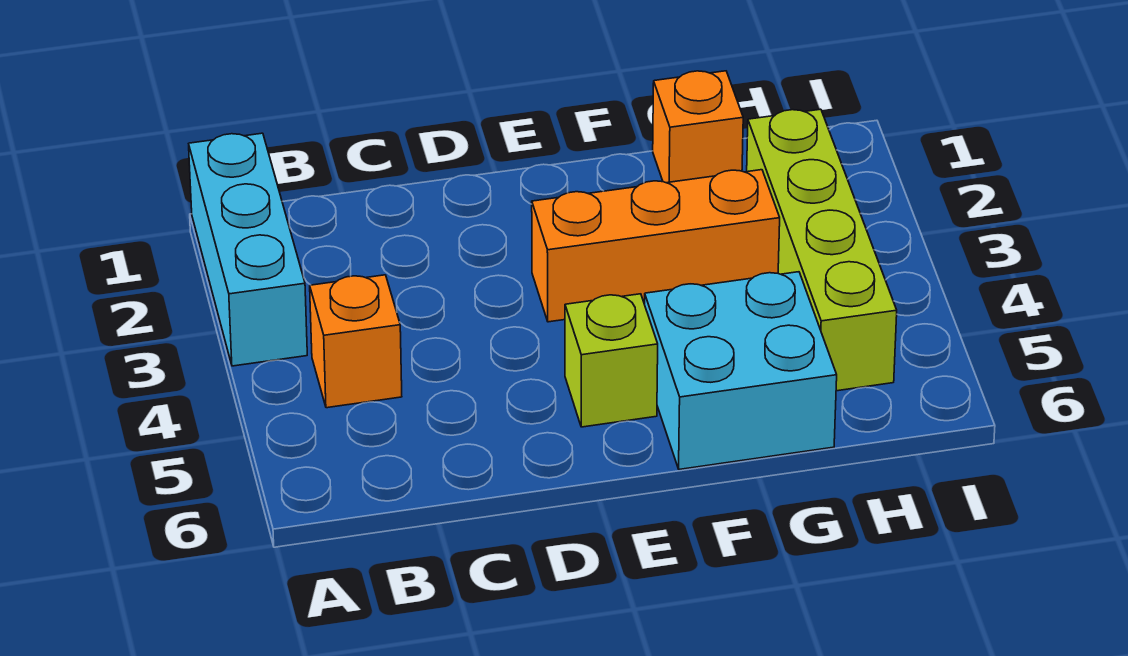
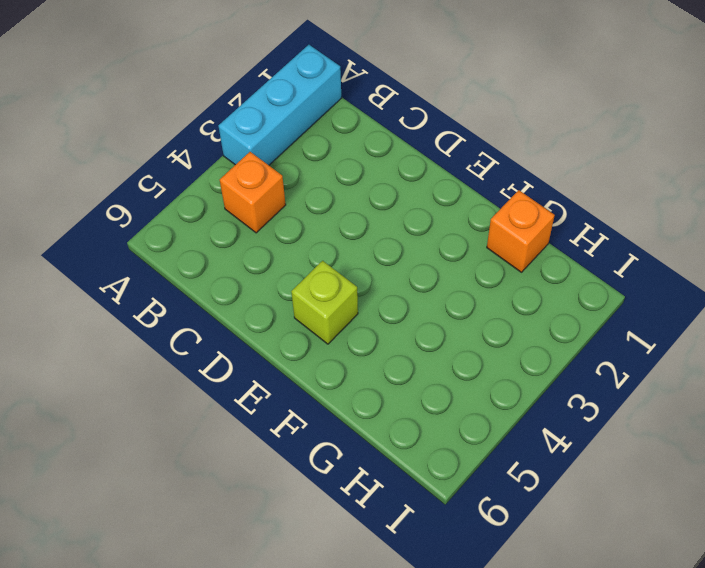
none -> orange brick E3:G3 level 1
none -> cyan brick F5:G6 level 1

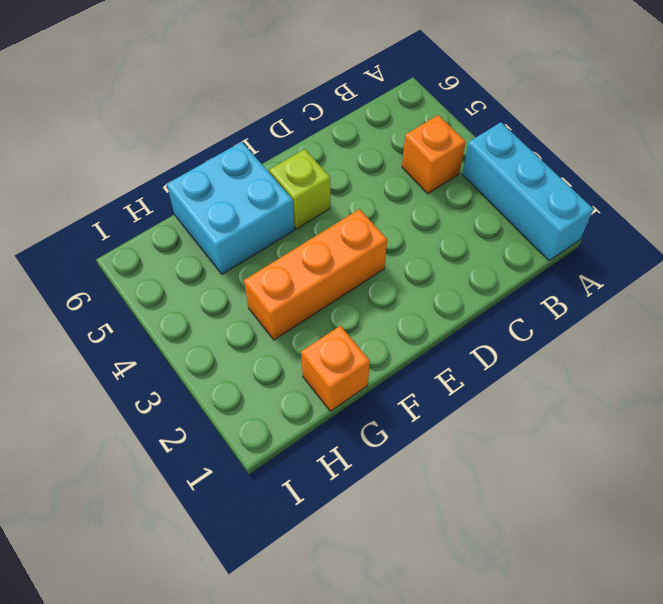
none -> lime brick H2:H5 level 1

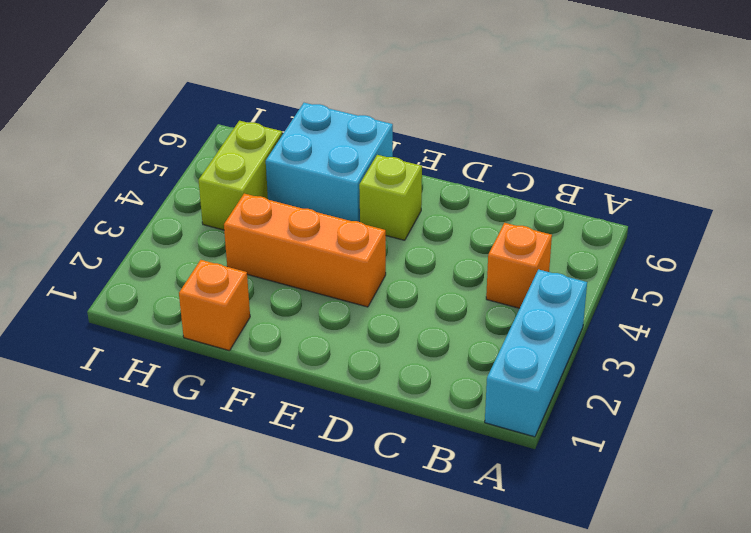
lime brick H4:H5 level 1 -> lime brick H2:H5 level 1

